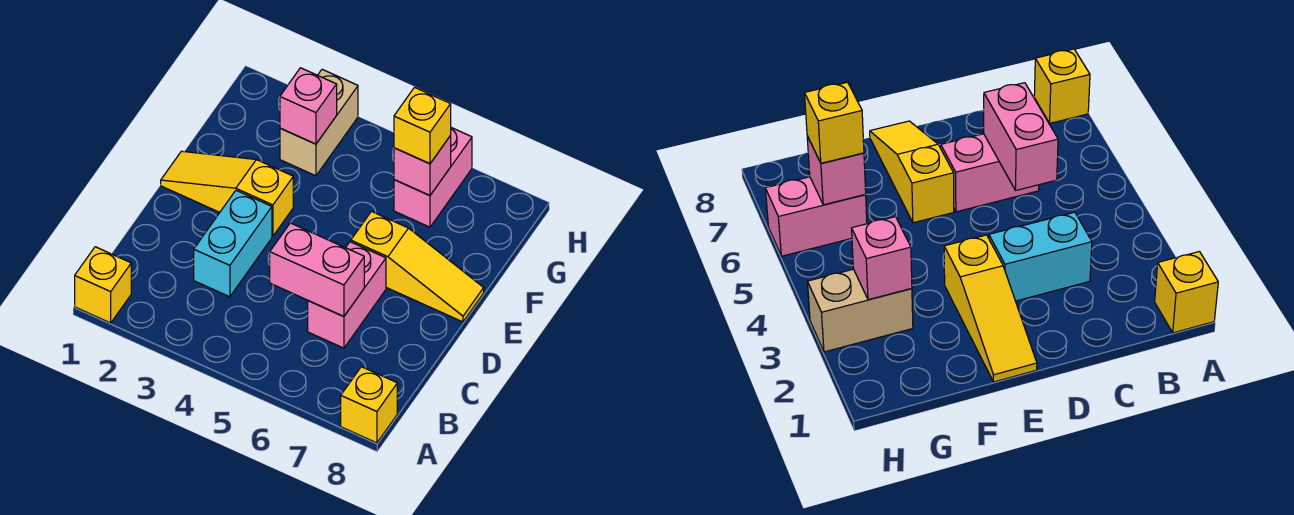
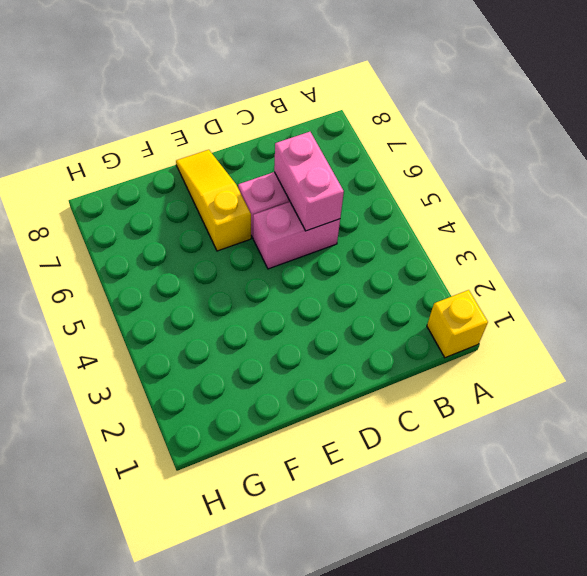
pink brick C5:D5 level 1 -> pink brick G6:H6 level 1
none -> yellow brick A8 level 1
none -> cyan brick C3:D3 level 1
none -> yellow slope E1:E3 level 1 top 3

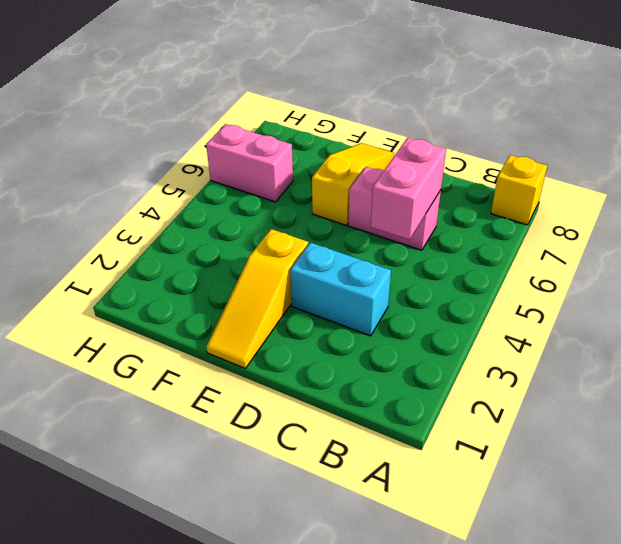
none -> yellow brick A1 level 1
none -> tan brick G3:H3 level 1
none -> pink brick G3 level 2

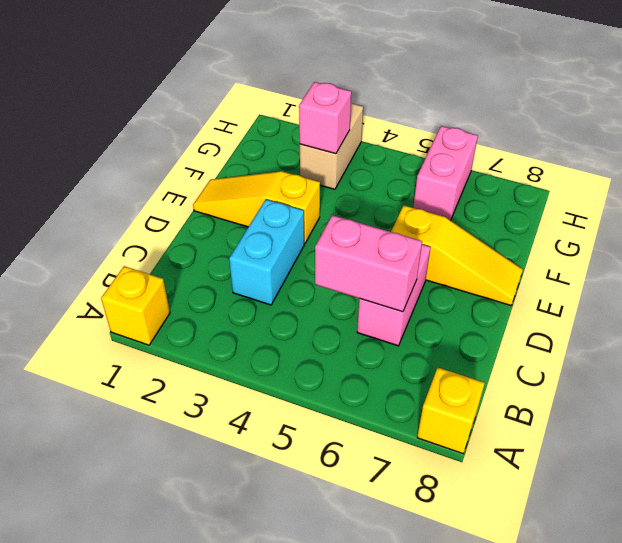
none -> pink brick G6 level 2
none -> yellow brick G6 level 3

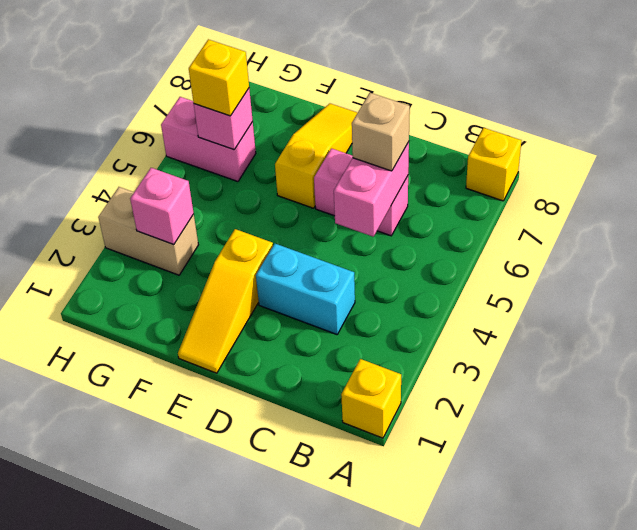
tan brick C6 level 3 -> none

